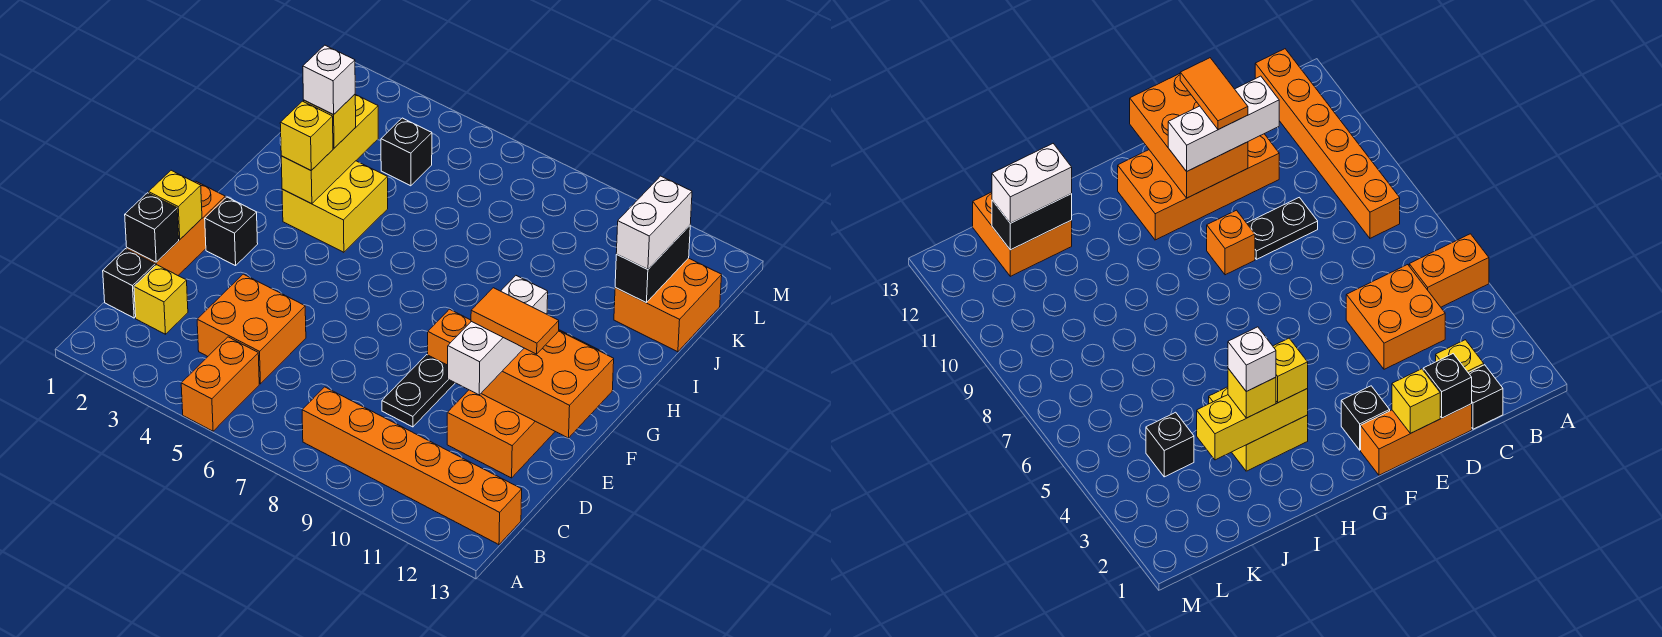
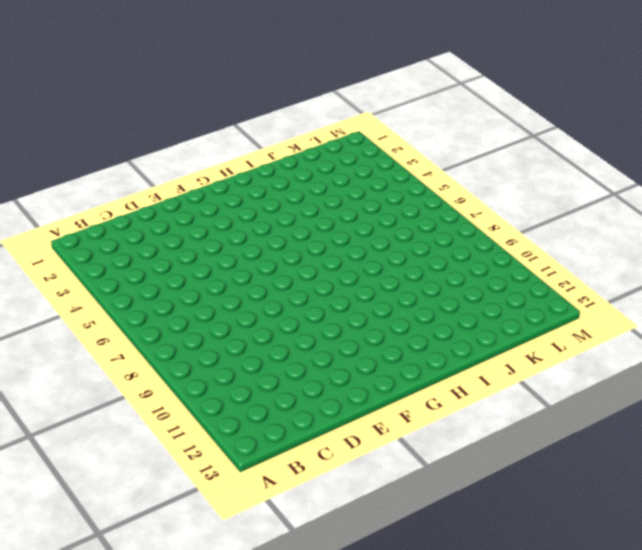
none -> orange brick A5:B5 level 1
none -> orange brick B8:B13 level 1
none -> black brick C1 level 1

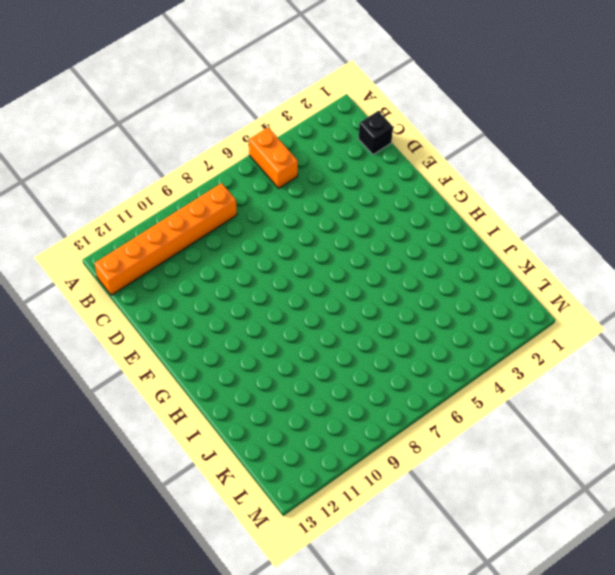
none -> yellow brick C2 level 1
none -> orange brick C4:D5 level 1
none -> orange brick D1:F1 level 1

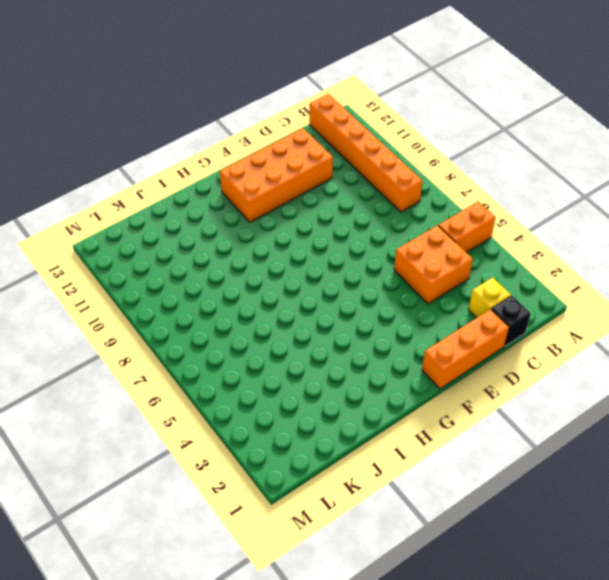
none -> black plate D9:E9 level 1
none -> black brick F2 level 1
none -> orange brick F9 level 1

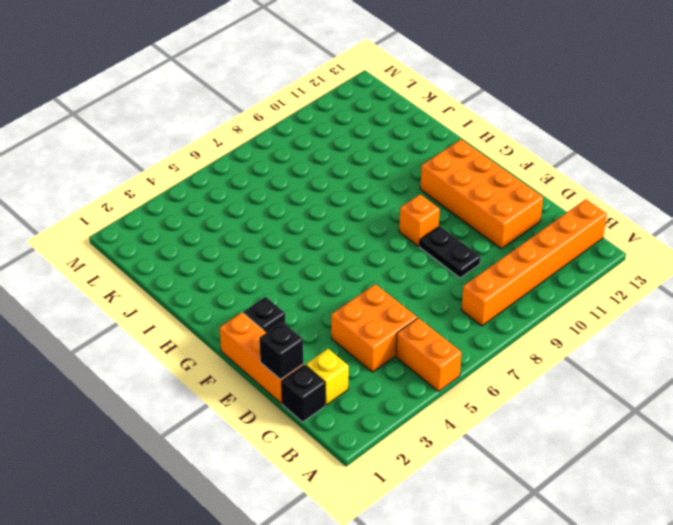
none -> yellow brick H3:I4 level 1
none -> orange brick J12:K13 level 1
none -> black brick K4 level 1

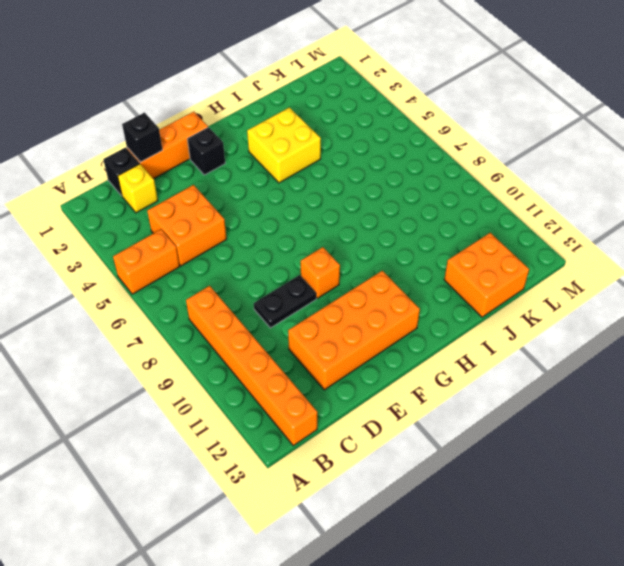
none -> black brick K4 level 1
none -> yellow brick E1 level 2
none -> orange brick E11:F13 level 2

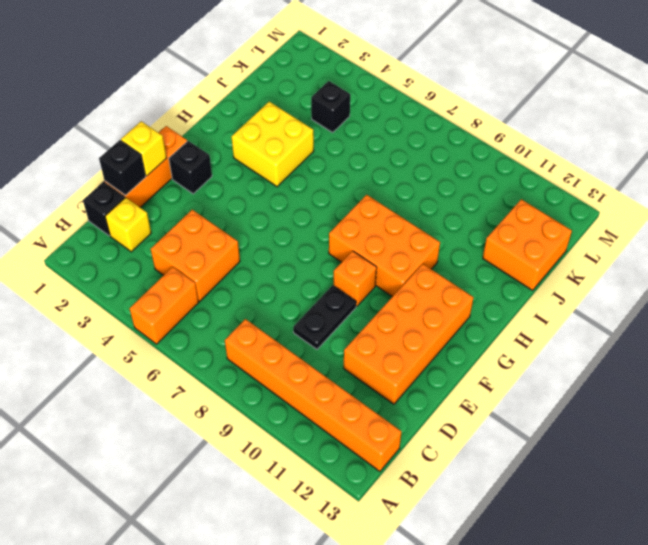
orange brick G8:H10 level 1 -> orange brick E11:F13 level 2
none -> yellow brick H3:J3 level 2
none -> black brick J12:K12 level 2
none -> white brick D11:F11 level 3

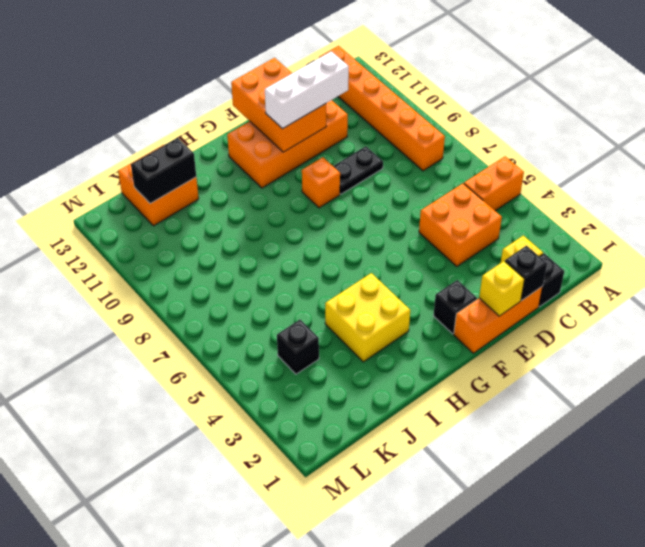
none -> yellow brick H3:J3 level 2
none -> yellow brick H3 level 3
none -> yellow brick I3 level 3

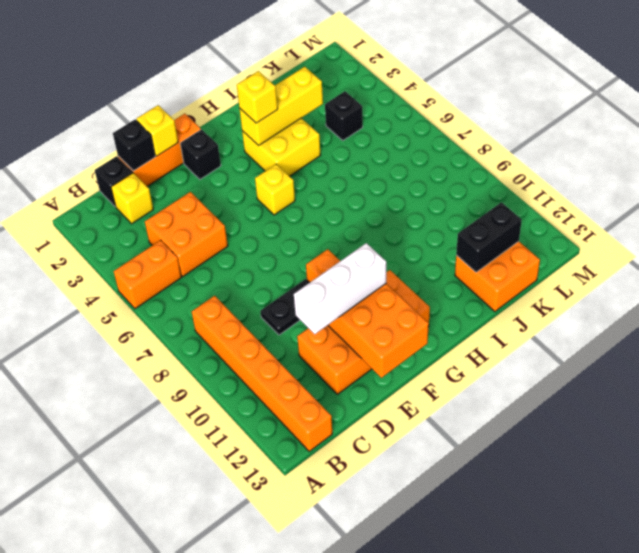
yellow brick G5 level 1 -> yellow brick I3 level 3
none -> white brick J12:K12 level 3
none -> orange tile E11:E12 level 4
none -> white brick I3 level 4

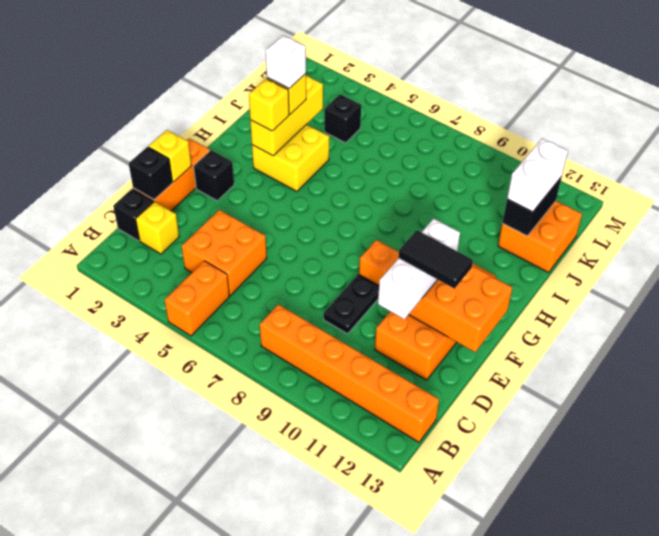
black tile E11:E12 level 4 -> orange tile E11:E12 level 4

